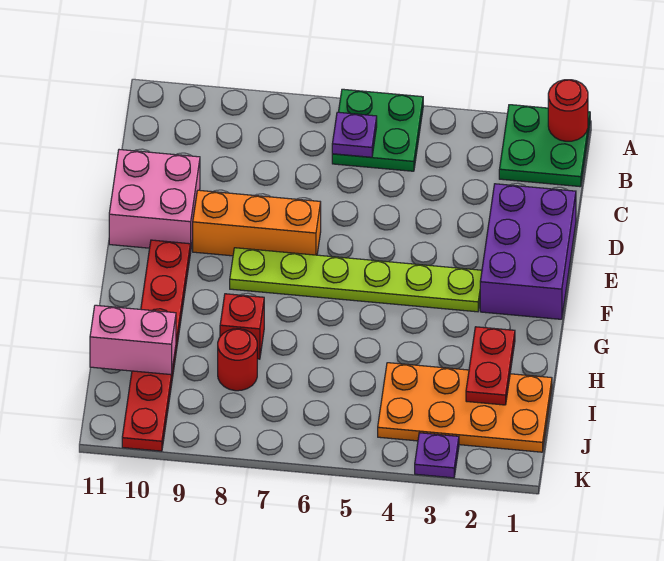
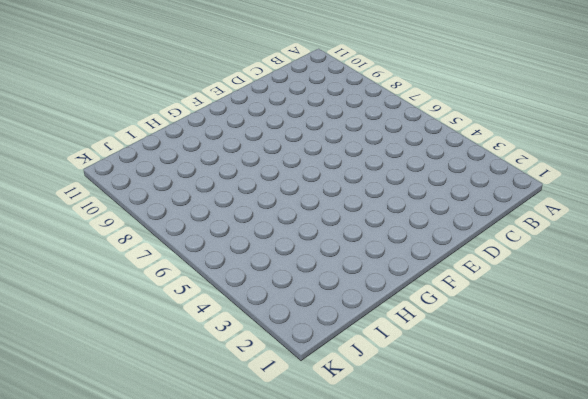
none -> green plate A1:B2 level 1
none -> green plate A5:B6 level 1
none -> purple brick D1:F2 level 1

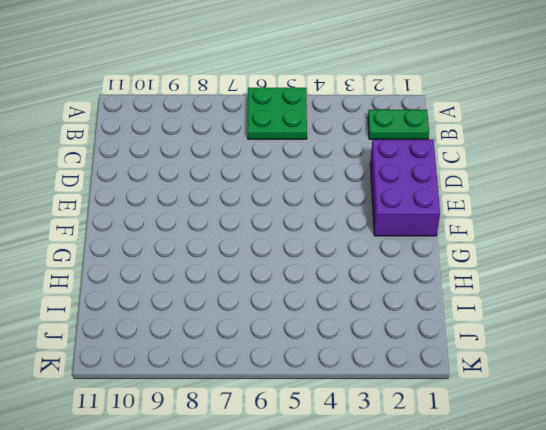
green plate B1:B2 level 1 -> green plate A1:B2 level 1
none -> pink brick D10:E11 level 1
none -> orange brick E7:E9 level 1
none -> lime plate F3:F8 level 1

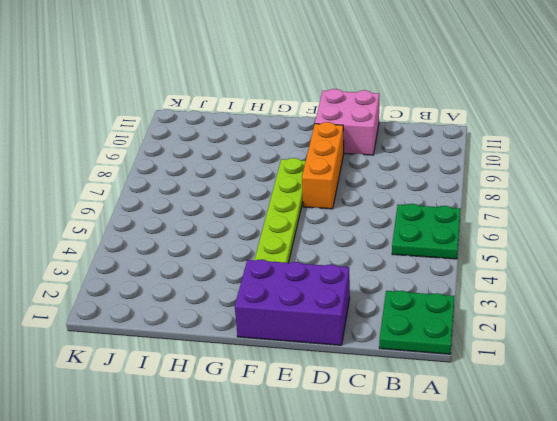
none -> red plate F10:K10 level 1
none -> red brick H8 level 1
none -> orange plate I1:J4 level 1

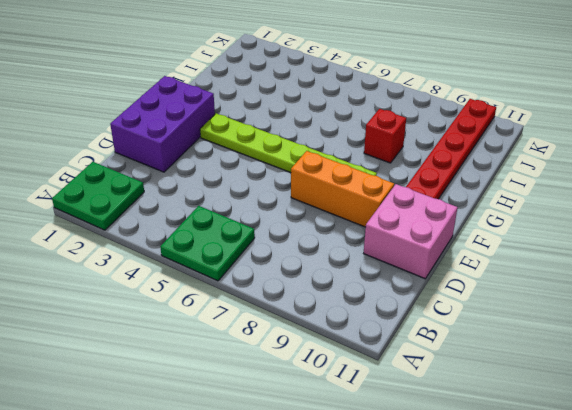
none -> orange plate I1:J4 level 1
none -> red round brick I8 level 1
none -> purple plate K3 level 1

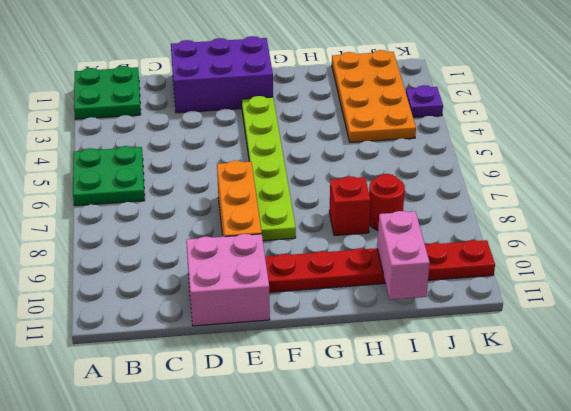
none -> red round brick A1 level 2
none -> purple plate B6 level 2
none -> red plate H2:I2 level 2

